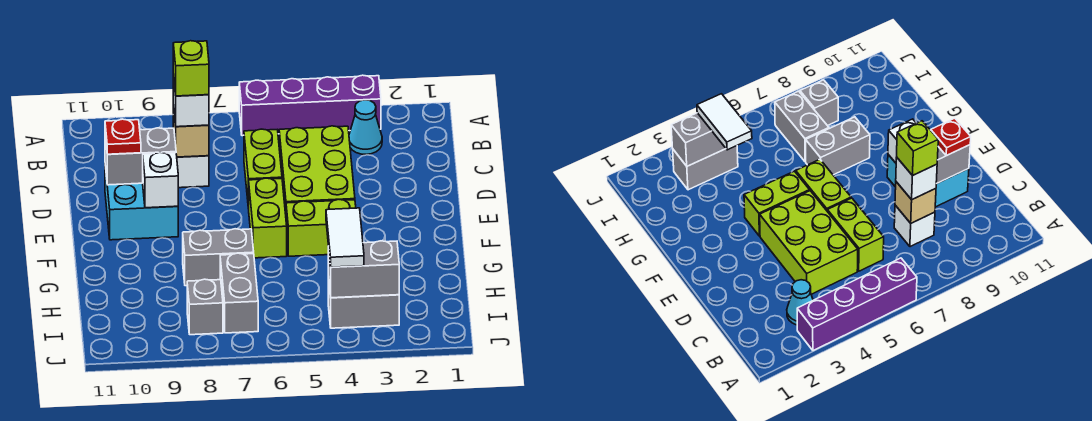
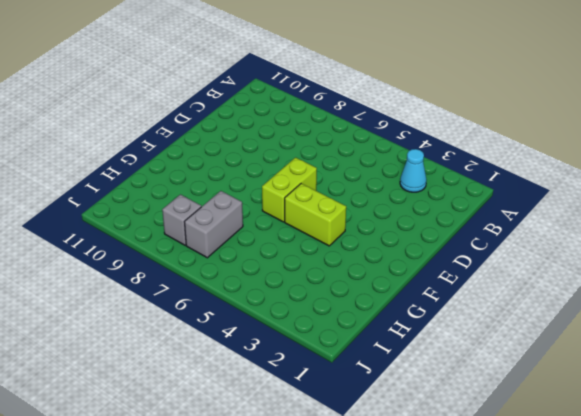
none -> purple brick A3:A6 level 1
none -> lime brick C4:E5 level 1
none -> lime brick C6:D6 level 1

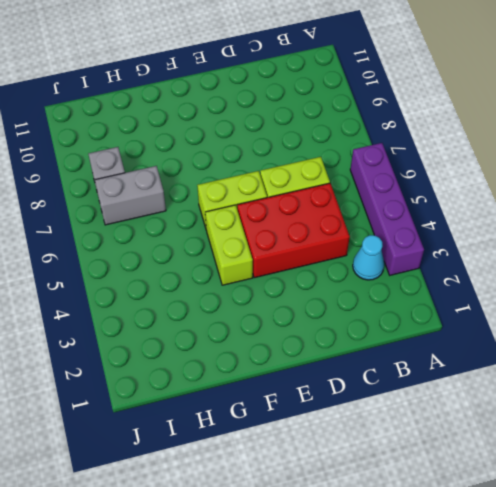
red brick C4:E5 level 1 -> lime brick C4:E5 level 1
none -> white brick C8 level 1
none -> cyan brick D9:E10 level 1
none -> grey brick G7:G8 level 1

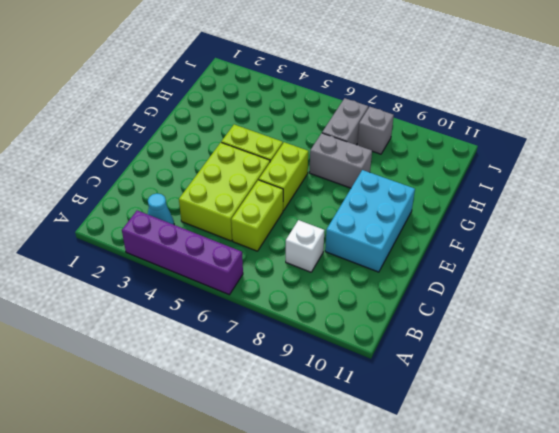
cyan brick D9:F10 level 1 -> cyan brick D9:E10 level 1
none -> grey brick I3:I4 level 1
none -> tan brick C8 level 2
none -> grey brick D9:D10 level 2

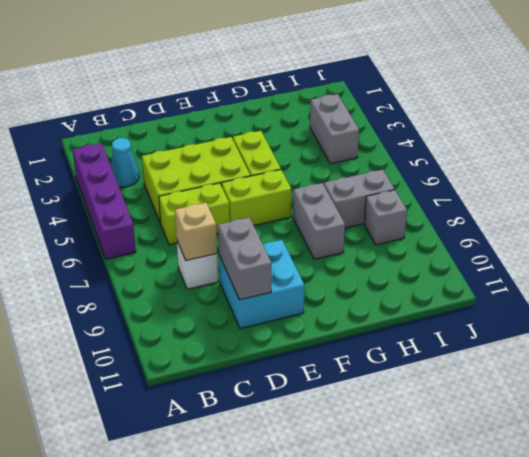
none -> white brick E9 level 2
none -> grey brick I3:I4 level 2
none -> white brick C8 level 3

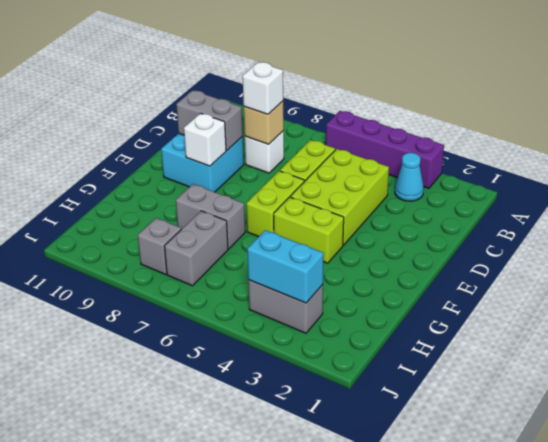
cyan brick I3:I4 level 2 -> grey brick I3:I4 level 2
none -> red plate D10 level 3
none -> white tile H4:I4 level 3
none -> lime brick C8 level 4

